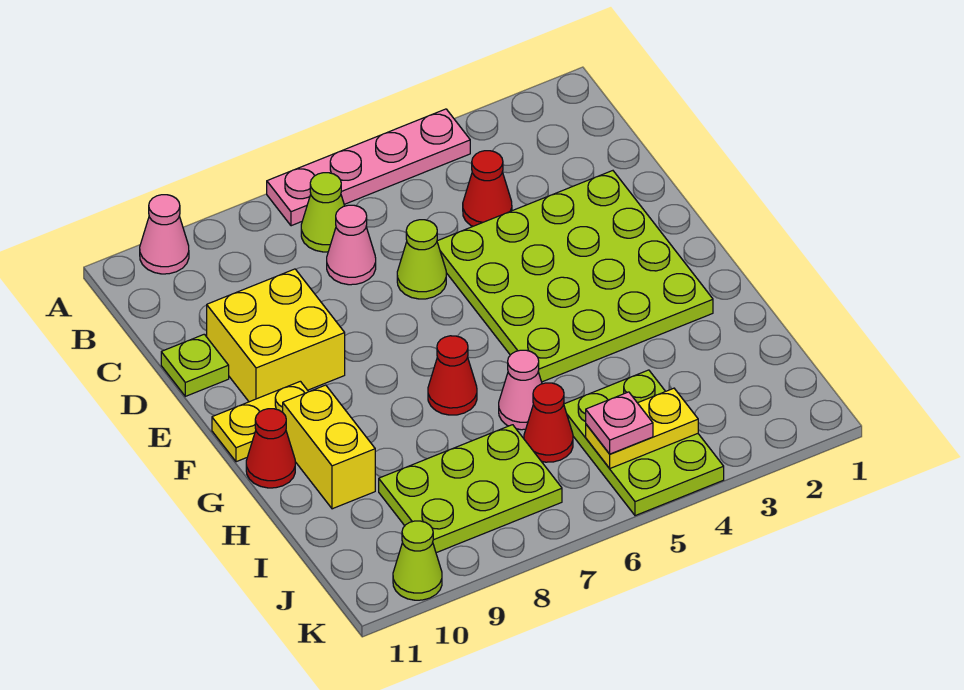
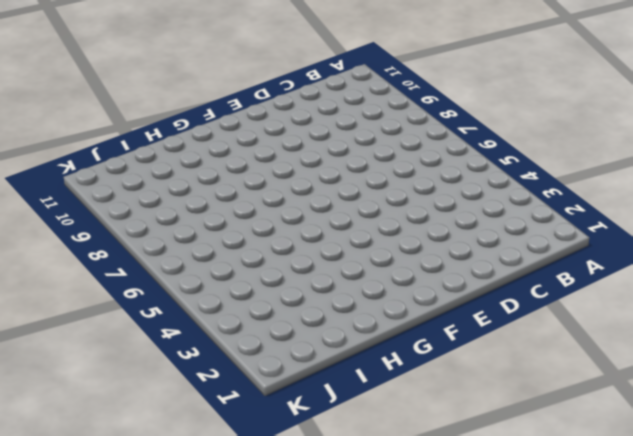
none -> pink plate A4:A7 level 1
none -> pink cone A10 level 1
none -> lime cone B7 level 1

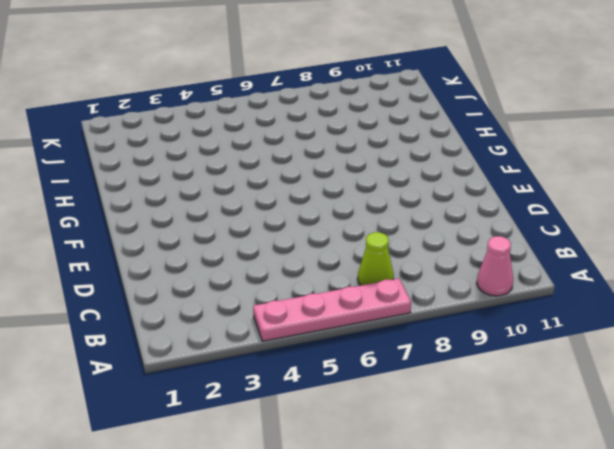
none -> red cone C4 level 1
none -> pink cone C7 level 1
none -> lime plate D2:G5 level 1

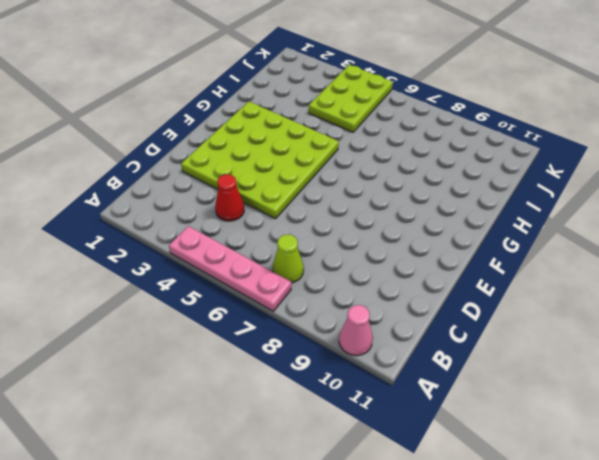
none -> pink cone C7 level 1
none -> lime cone D6 level 1
none -> yellow brick D9:E10 level 1

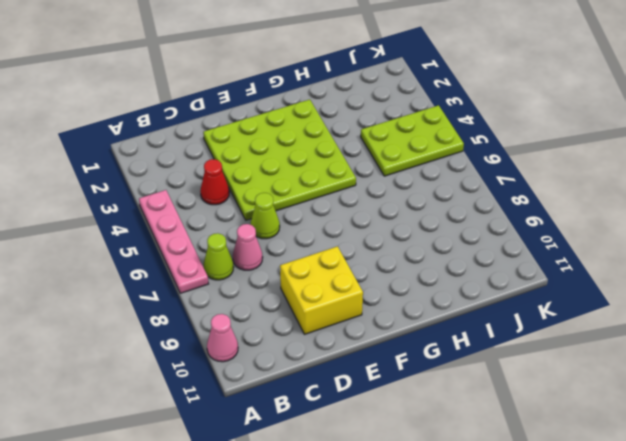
none -> lime plate D11 level 1
none -> yellow plate F10:F11 level 1
none -> red cone G7 level 1

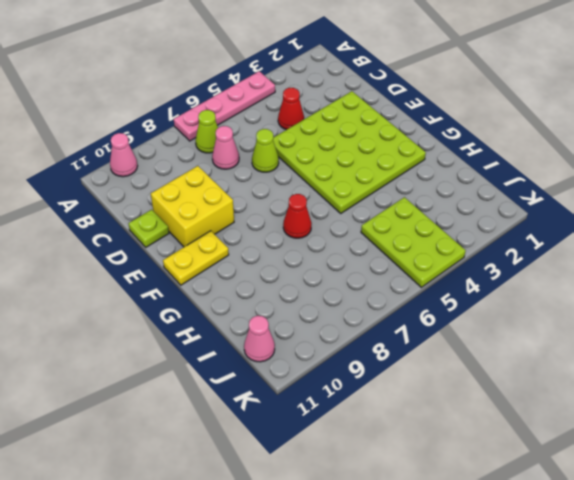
pink cone J11 level 1 -> pink cone H6 level 1
none -> yellow brick G10:H10 level 1
none -> red cone G11 level 1
none -> red cone I6 level 1

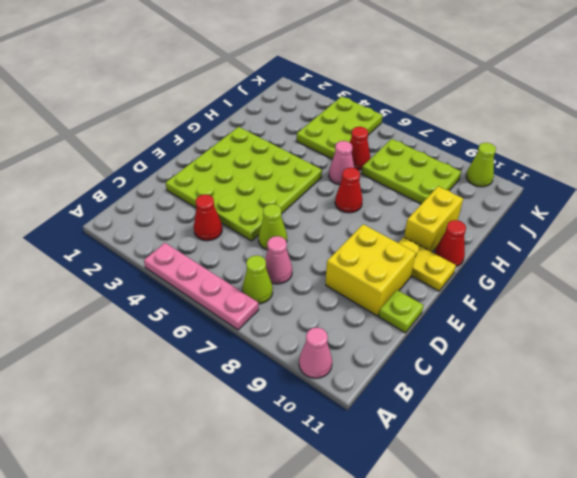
none -> yellow plate J4:J5 level 2
none -> pink plate J5 level 3

